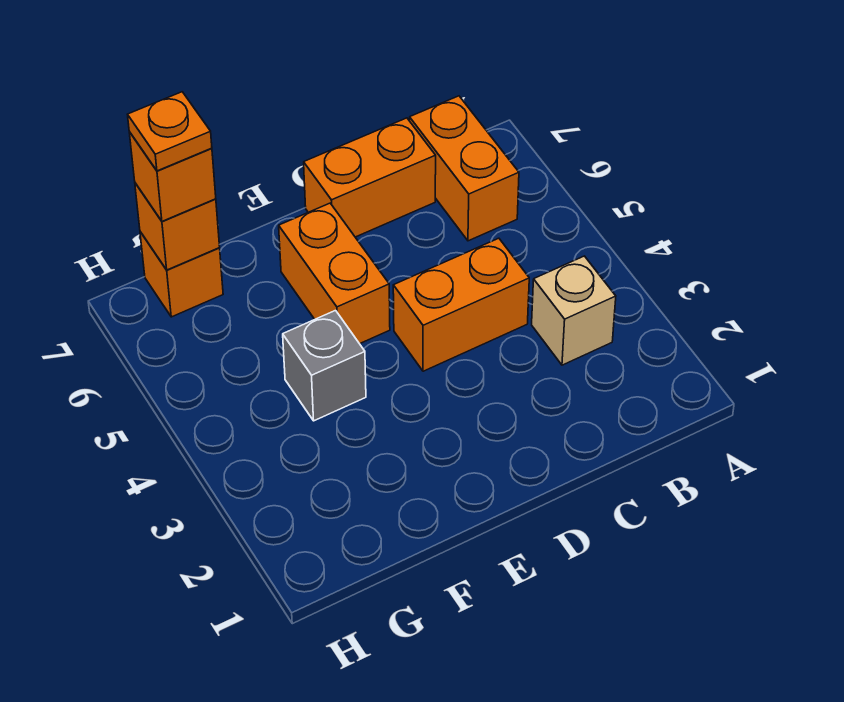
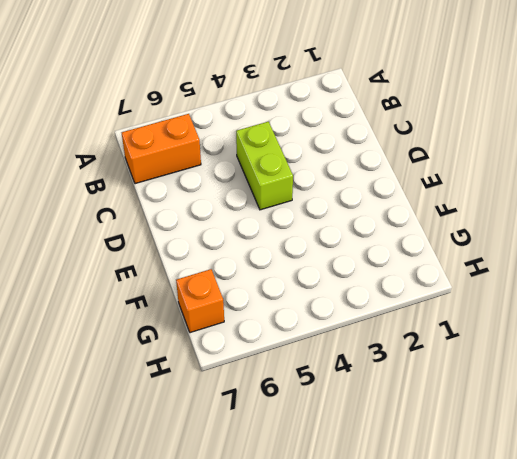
lime brick C4:D4 level 1 -> orange brick C4:D4 level 1
none -> tan brick B3 level 1
none -> orange brick C7:D7 level 1

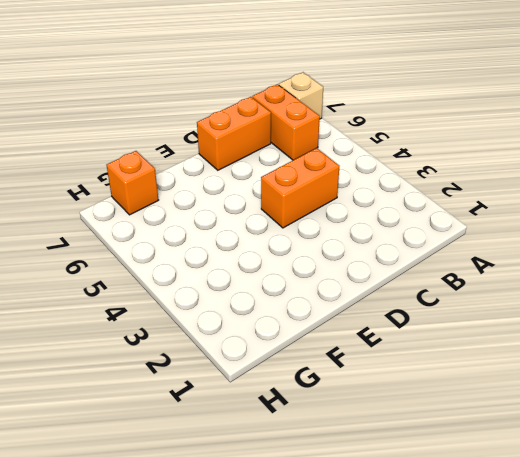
tan brick A7 level 1 -> tan brick B3 level 1
none -> orange brick E5:E6 level 1
none -> grey brick F4 level 1

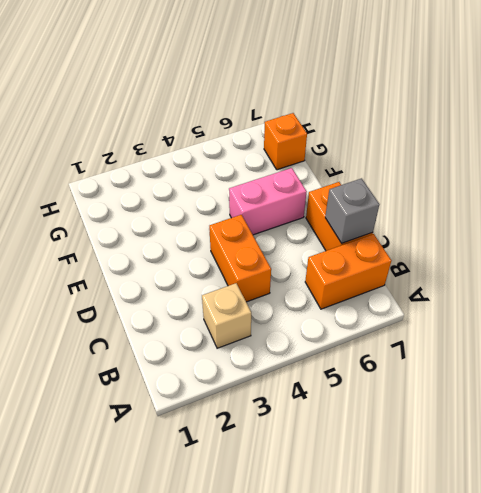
grey brick C7 level 2 -> grey brick F4 level 1
pink brick E5:E6 level 1 -> orange brick E5:E6 level 1
none -> orange brick G7 level 2
none -> orange brick G7 level 3

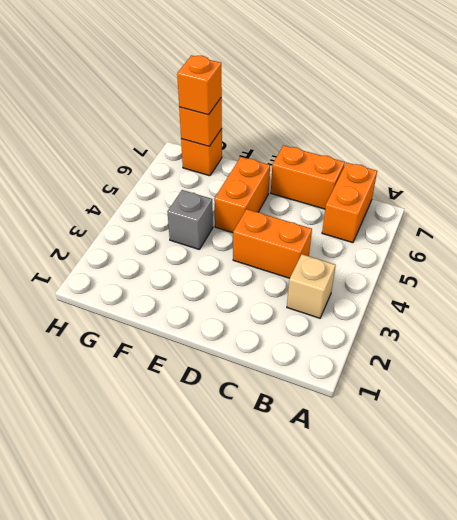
none -> orange plate G7 level 4

